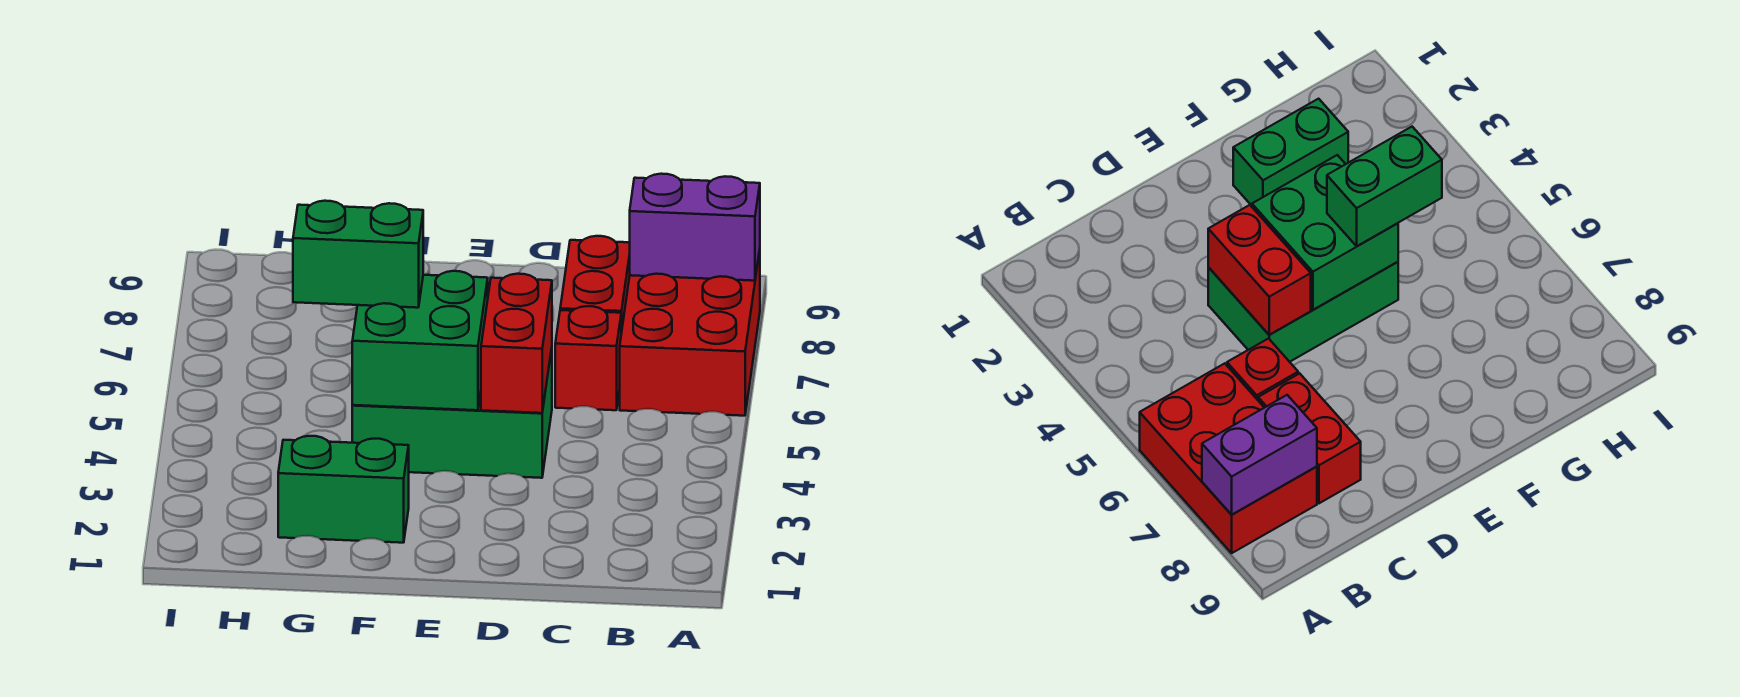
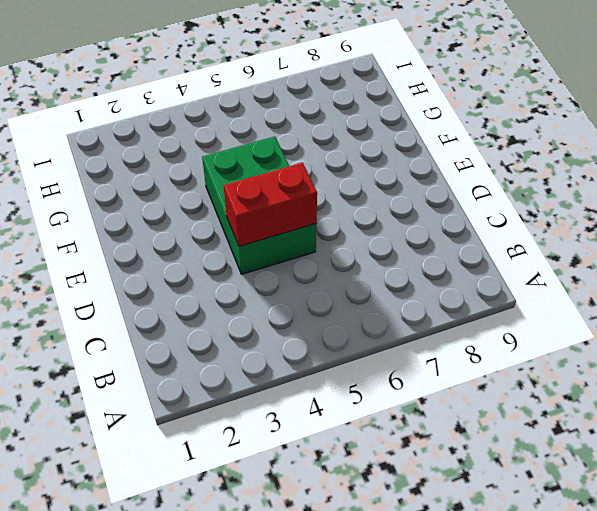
none -> red brick A6:B8 level 1
none -> red brick C6 level 1

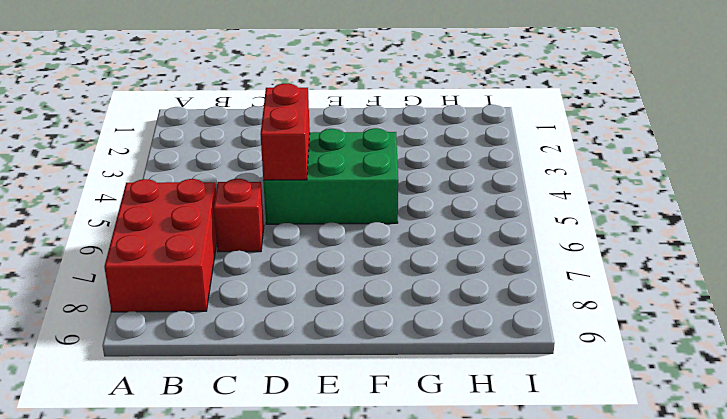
none -> red brick C7:C8 level 1
none -> green brick F2:G2 level 1

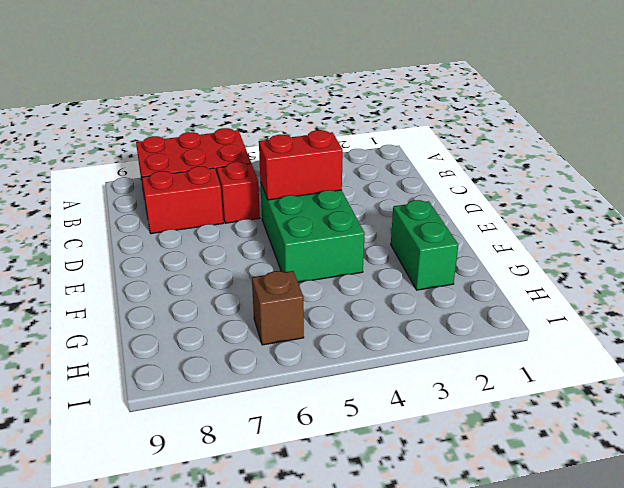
brown brick H6 level 1 -> none
none -> purple brick A8:B8 level 2
none -> green brick E4:F5 level 2

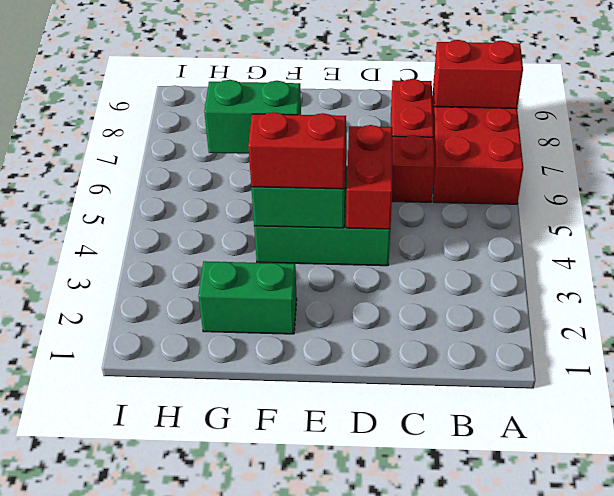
red brick A8:B8 level 2 -> purple brick A8:B8 level 2
red brick E4:F4 level 3 -> none

